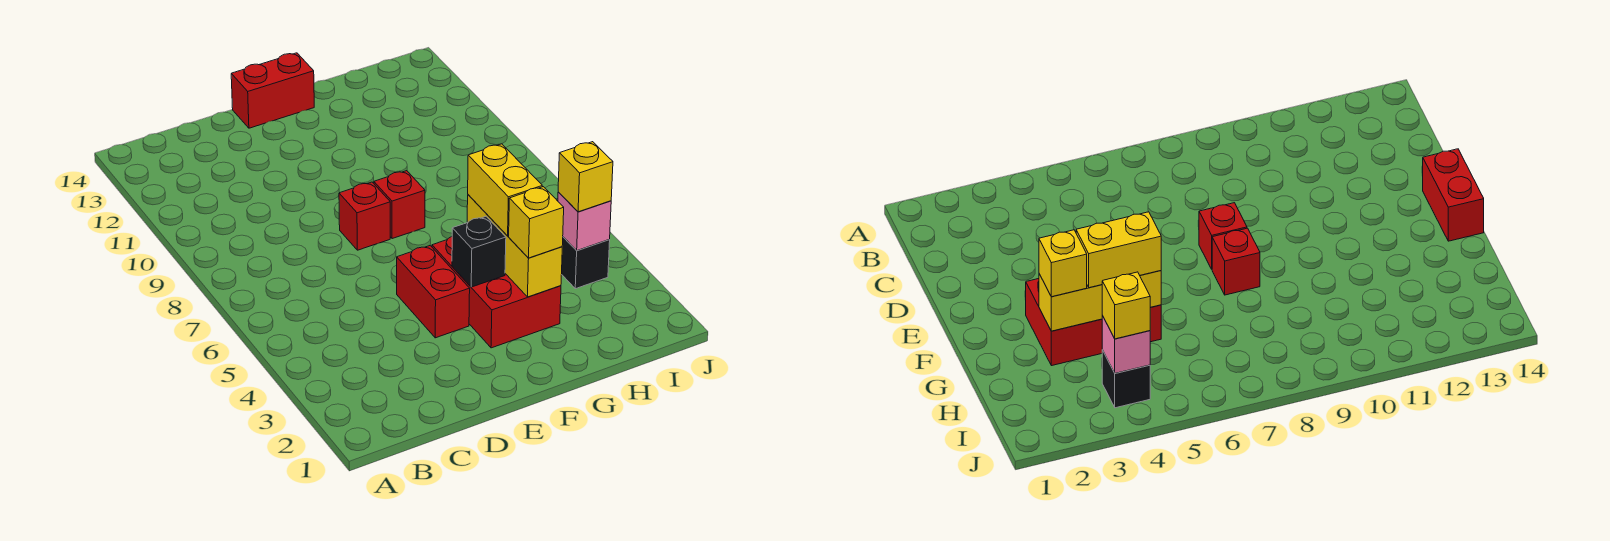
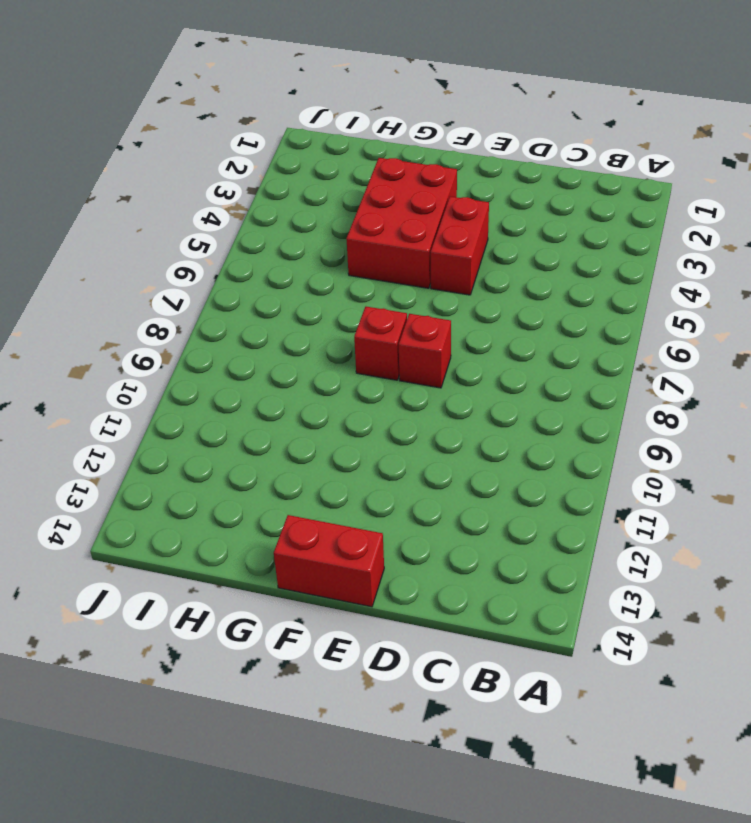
none -> black brick I4 level 1
none -> black brick F4 level 2
none -> yellow brick G3:G5 level 2

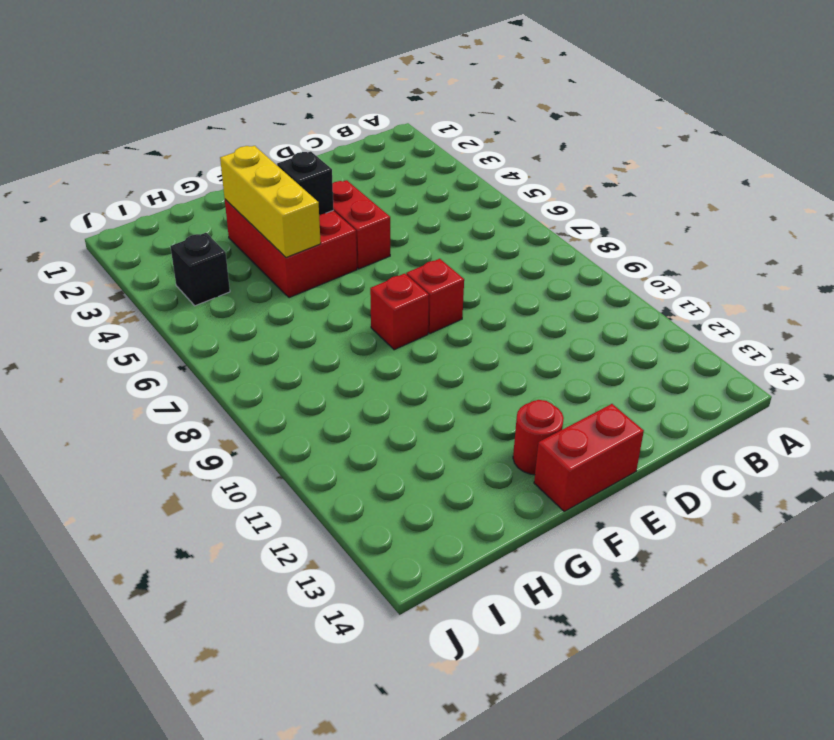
red round brick F13 level 1 -> none
none -> pink brick I4 level 2
none -> yellow brick G3 level 3
none -> yellow brick G4:G5 level 3

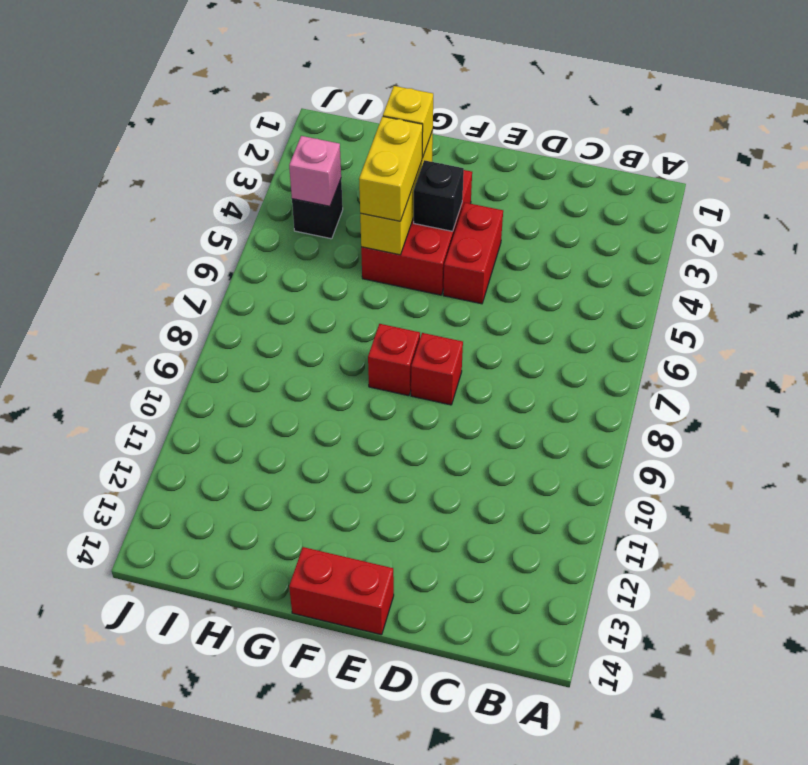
none -> yellow brick I4 level 3

